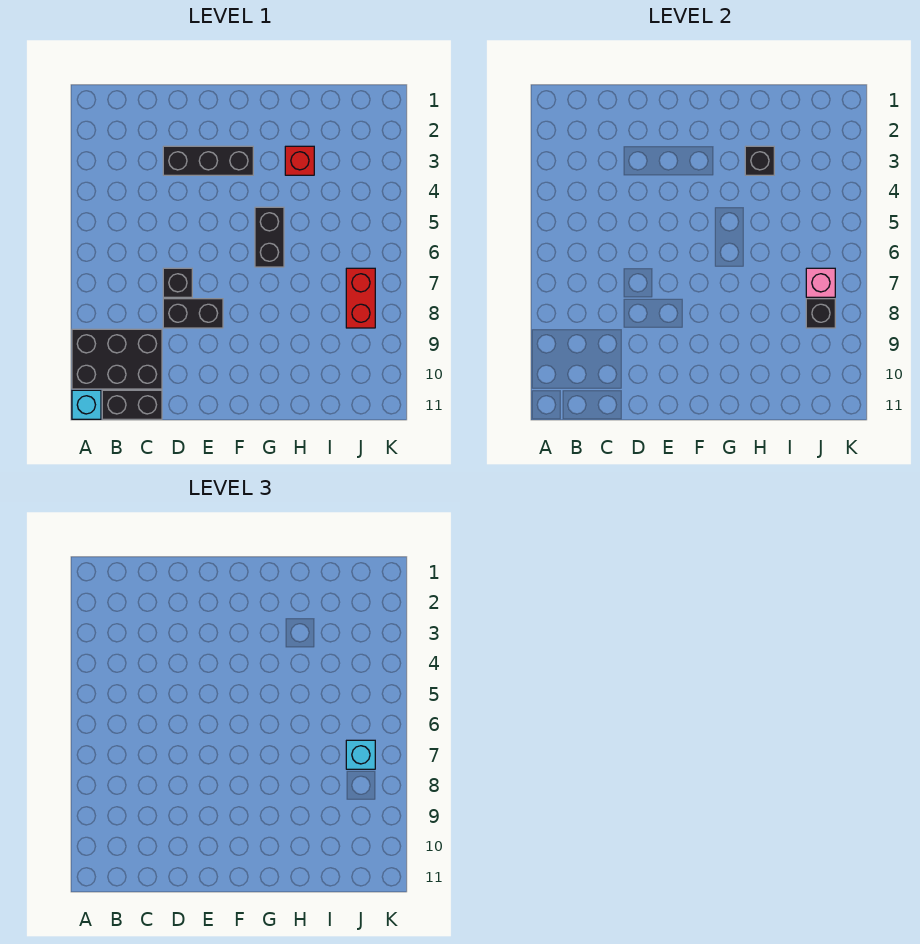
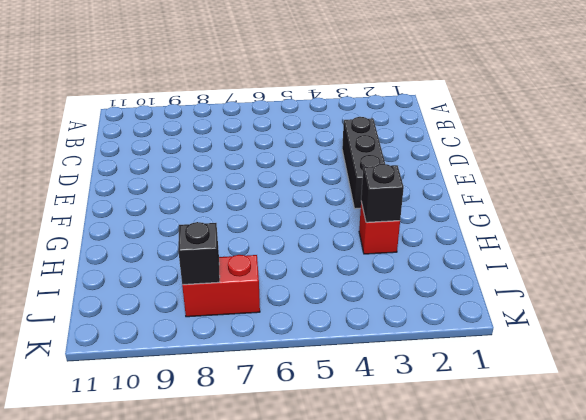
none -> black brick A9:C10 level 1
none -> cyan brick A11 level 1
none -> black brick B11:C11 level 1

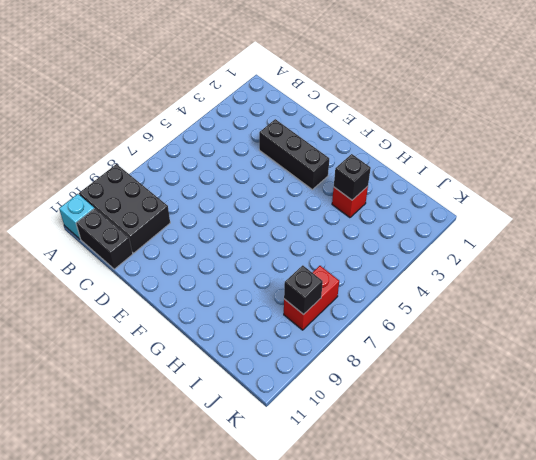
none -> black brick D7 level 1
none -> black brick D8:E8 level 1
none -> black brick G5:G6 level 1

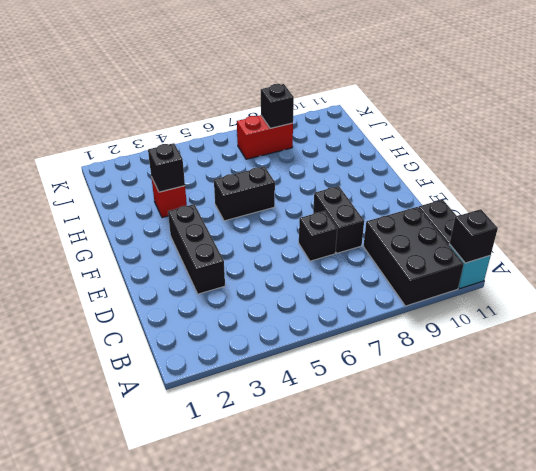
black brick A11 level 2 -> none
none -> pink brick J7 level 2
none -> cyan brick J7 level 3

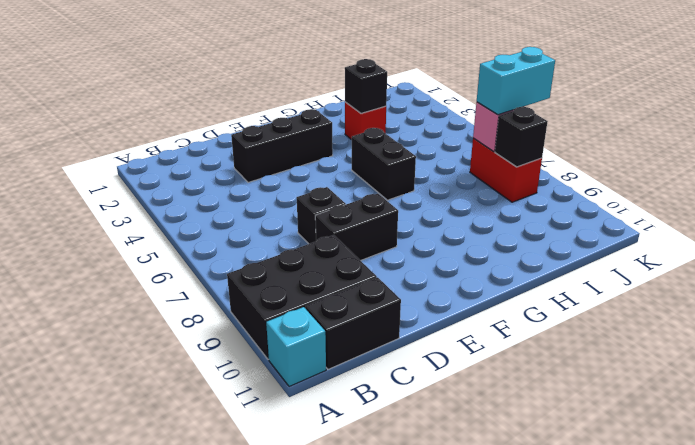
cyan brick J7:K7 level 3 -> cyan brick J7 level 3

